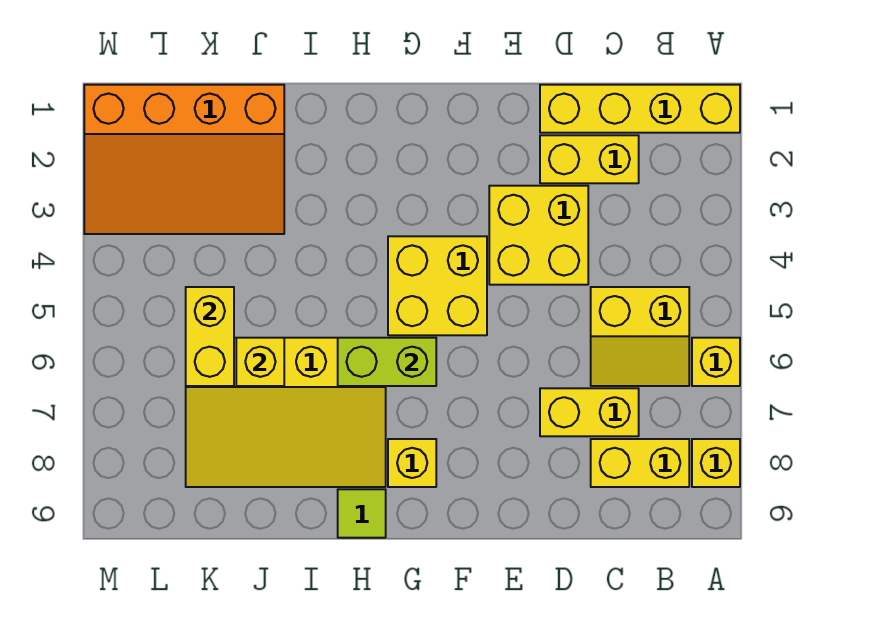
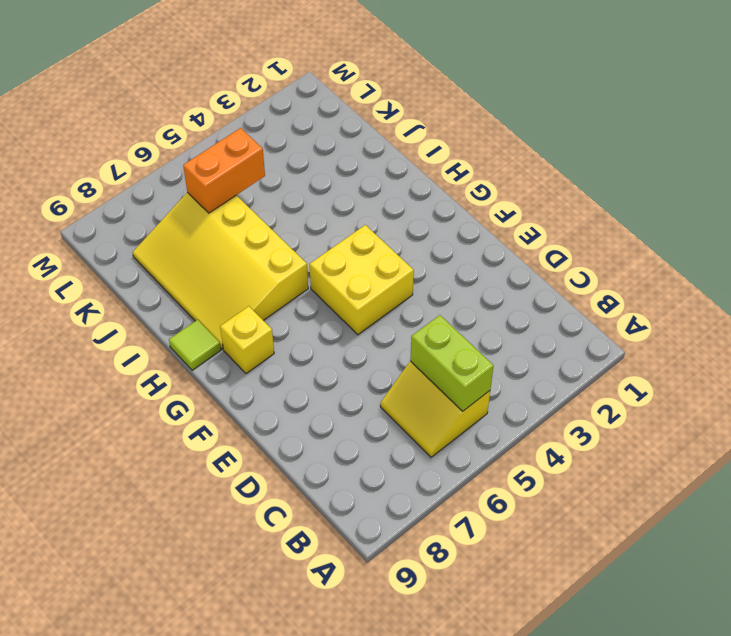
lime brick B5:C5 level 2 -> lime brick G6:H6 level 2
orange brick K5:K6 level 2 -> yellow brick K5:K6 level 2
none -> yellow brick A1:D1 level 1
none -> yellow brick A6 level 1
none -> yellow brick A8 level 1

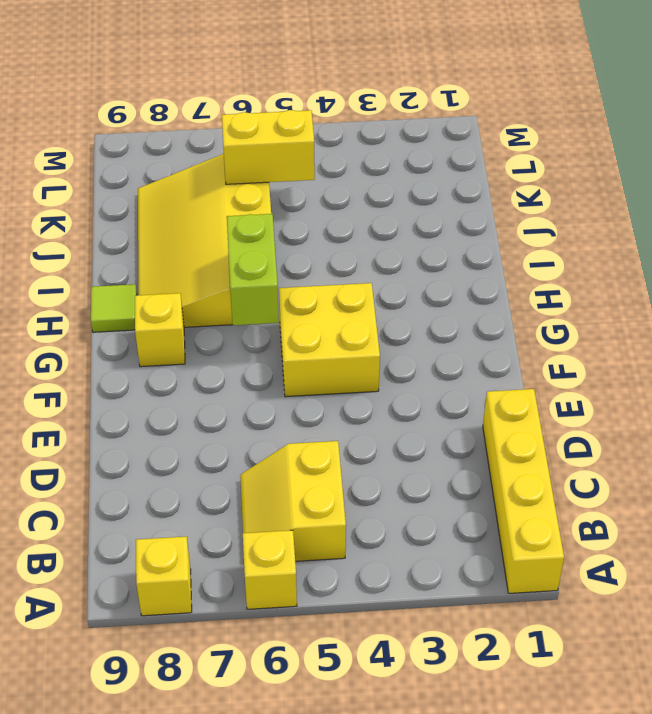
none -> yellow brick B8:C8 level 1
none -> yellow brick C2:D2 level 1
none -> yellow brick C7:D7 level 1

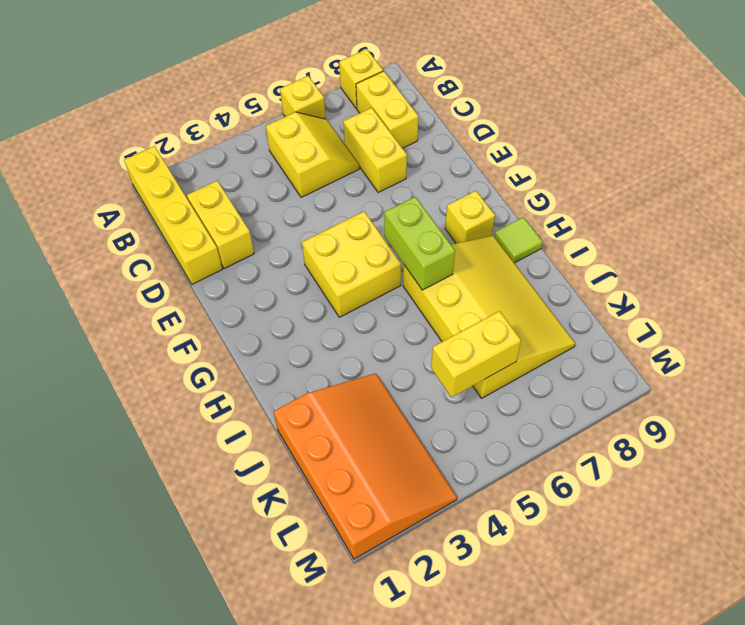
none -> yellow brick D3:E4 level 1
none -> yellow brick J6 level 2

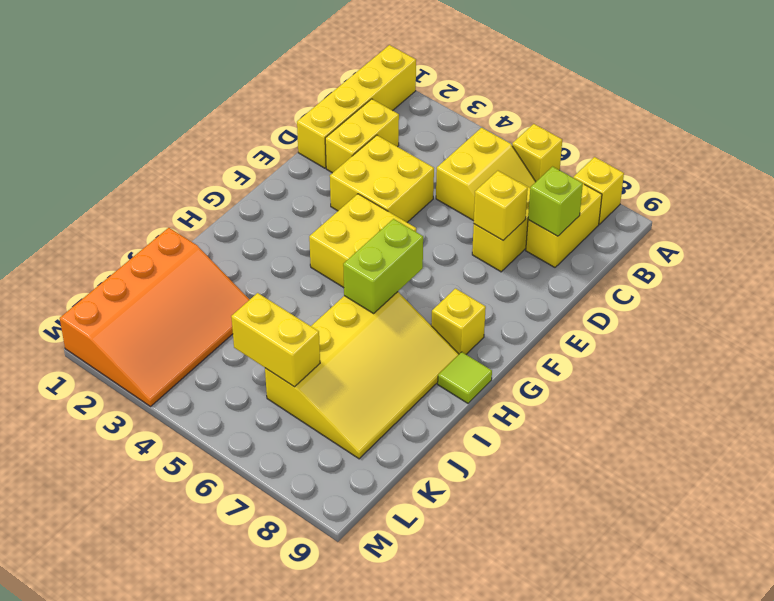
lime brick C8 level 2 -> none
yellow brick D7 level 2 -> yellow brick J6 level 2

